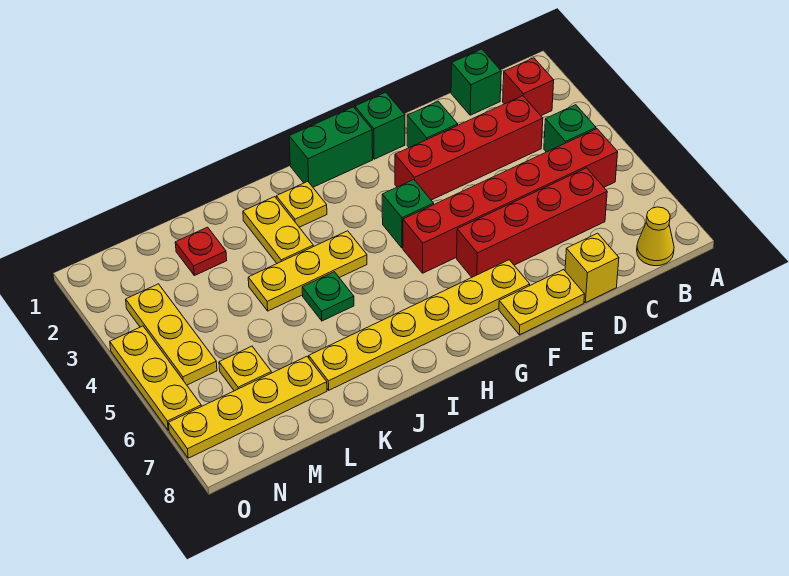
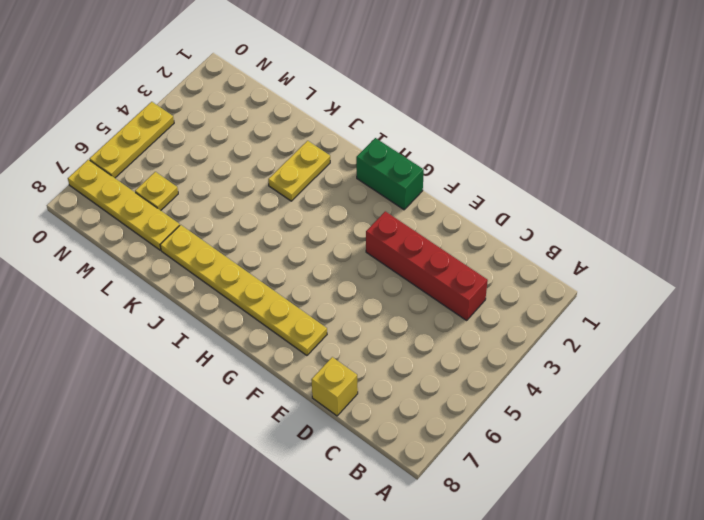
none -> red brick B2 level 1
none -> green brick B4 level 1
none -> red brick B5:G5 level 1

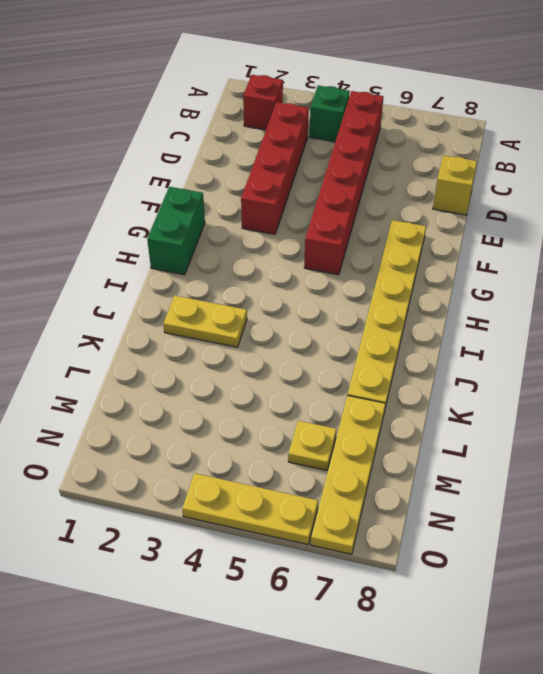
none -> yellow cone B8 level 1
none -> green brick C1 level 1
none -> red brick C6:F6 level 1

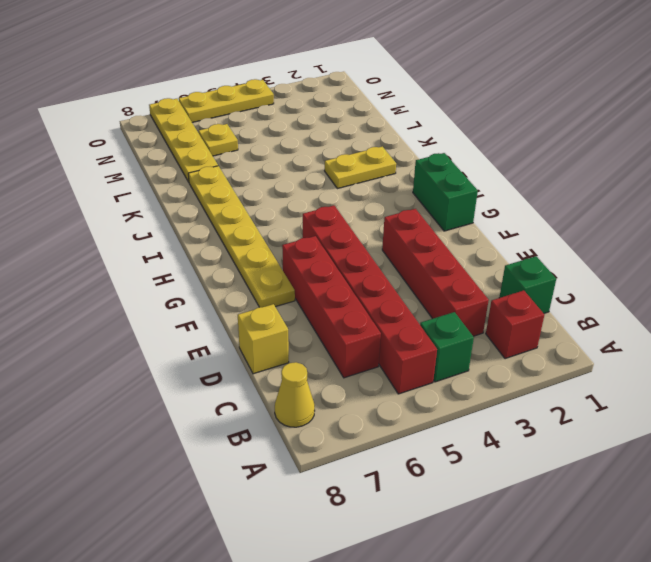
none -> green brick E2 level 1
none -> yellow plate E8:F8 level 1
none -> green brick F1 level 1

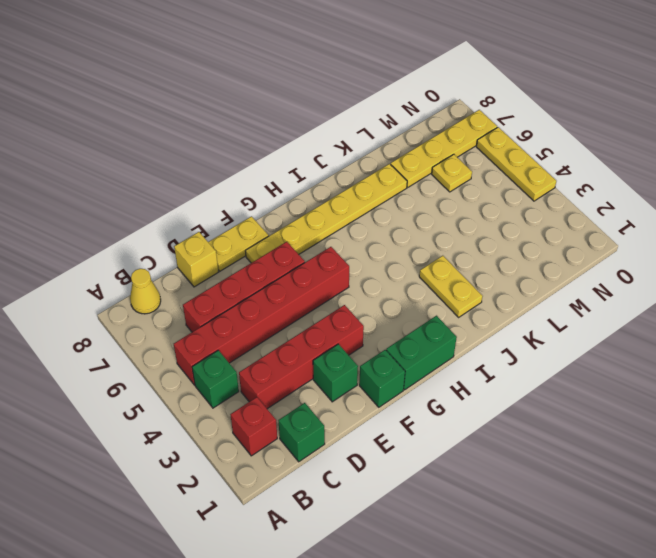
none -> green brick G4 level 1
none -> yellow plate I2 level 1
none -> yellow plate I4:K4 level 1

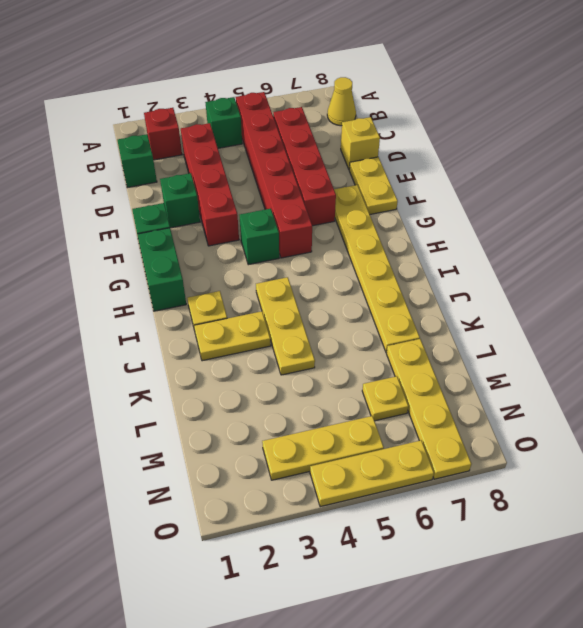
none -> green plate J5 level 1
none -> red plate L2 level 1

